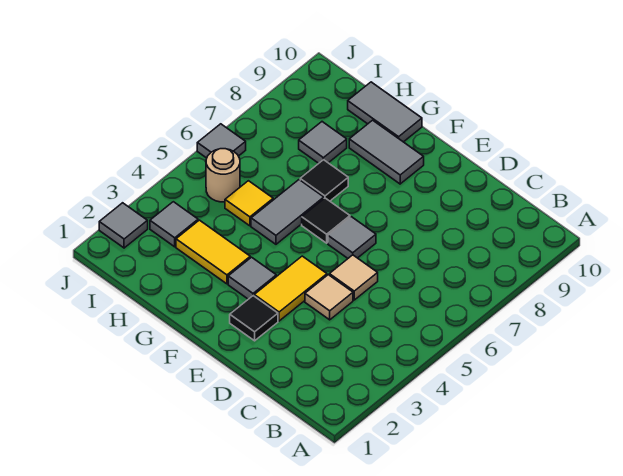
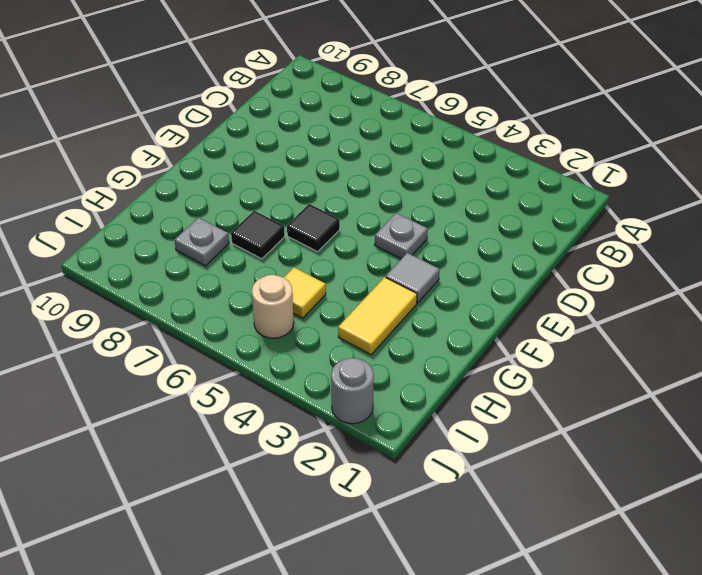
grey plate E4 level 1 -> yellow tile E3:E4 level 1
grey plate H8 level 1 -> grey tile H8 level 1
grey round brick J2 level 1 -> grey tile J2 level 1
none -> tan tile D4 level 1
none -> tan tile D5 level 1
none -> black tile E2 level 1

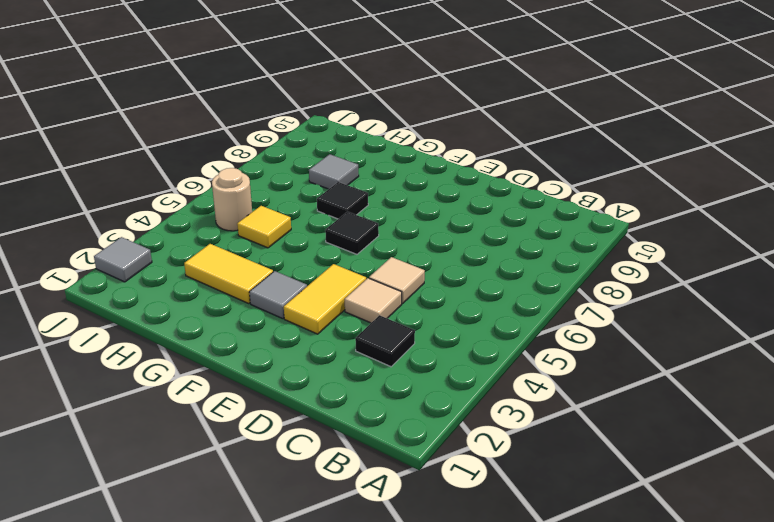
black tile C3 level 1 -> black tile E2 level 1
none -> grey tile E6 level 1
none -> grey tile F9:G9 level 1
none -> grey tile G5:G6 level 1

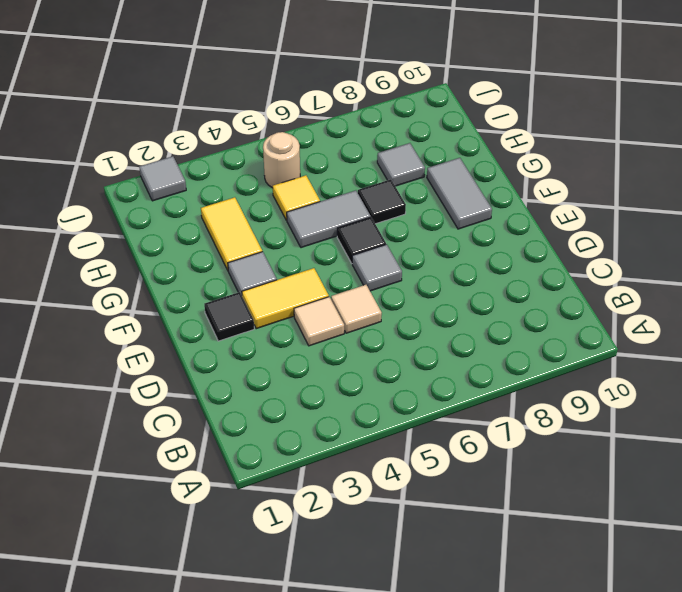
none -> grey tile G10:H10 level 1
none -> grey tile I3 level 1
none -> grey tile J6 level 1

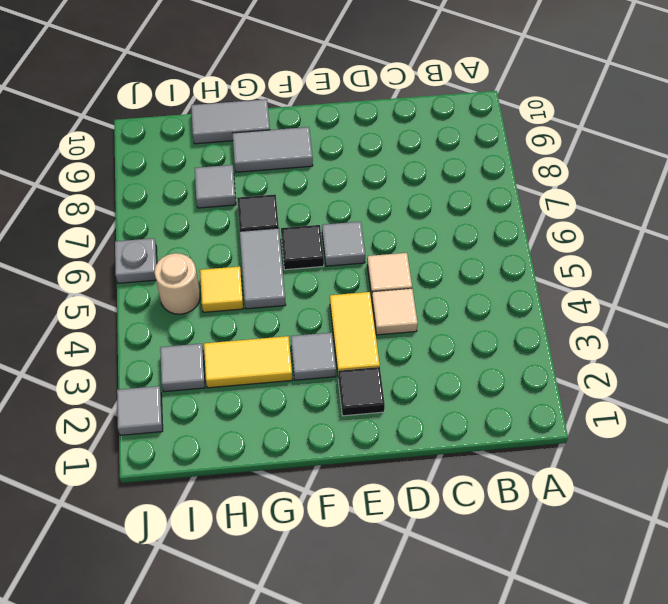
grey plate J6 level 1 -> grey tile J6 level 1

